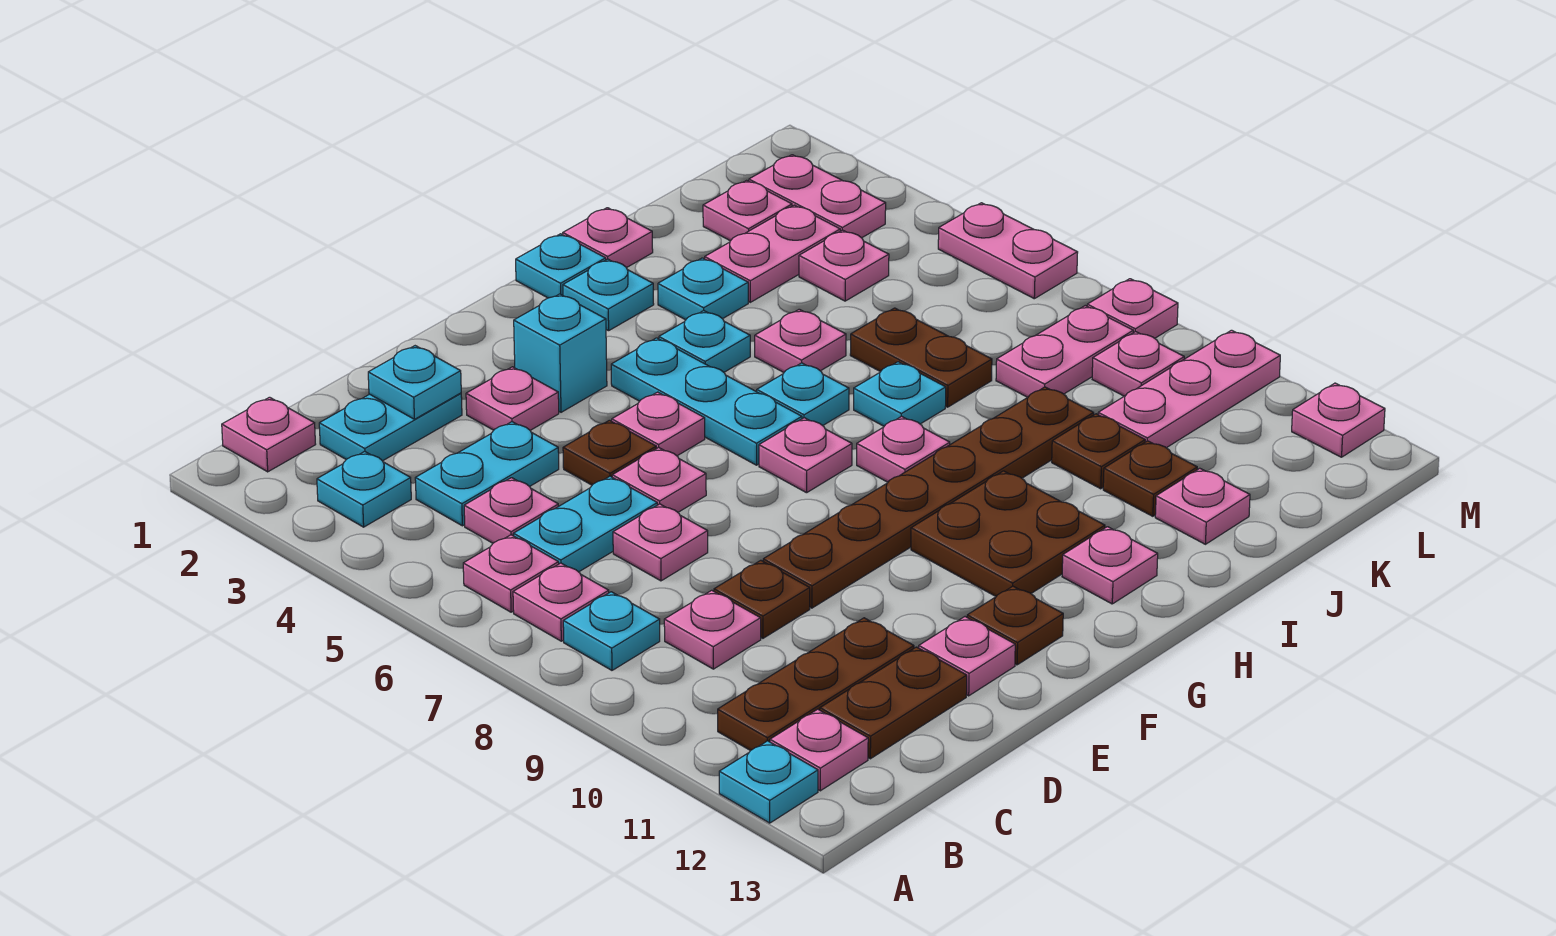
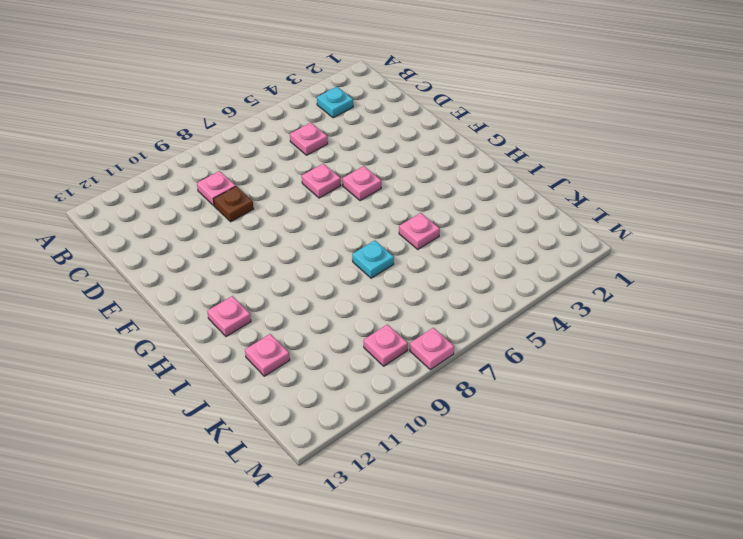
none -> cyan plate A12 level 1
none -> pink plate B1 level 1
none -> pink plate B6 level 1
none -> pink plate B7 level 1

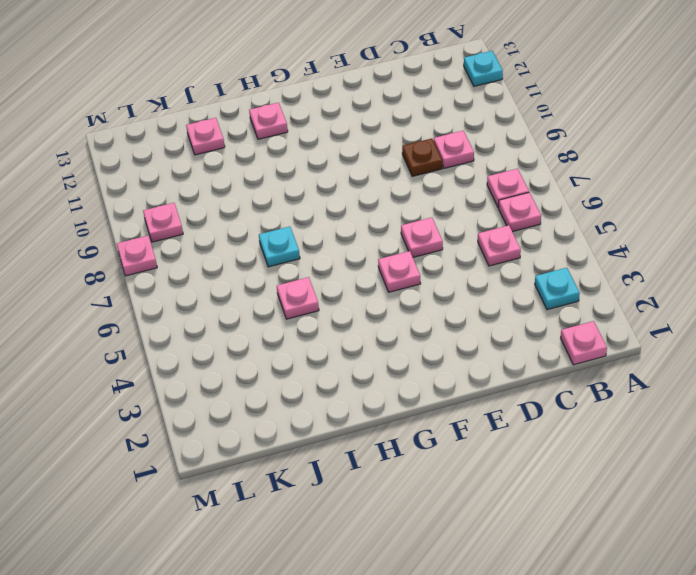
none -> cyan plate B8 level 1
none -> brown plate B11:D11 level 1
none -> pink plate B12 level 1
none -> cyan plate C2:D2 level 1

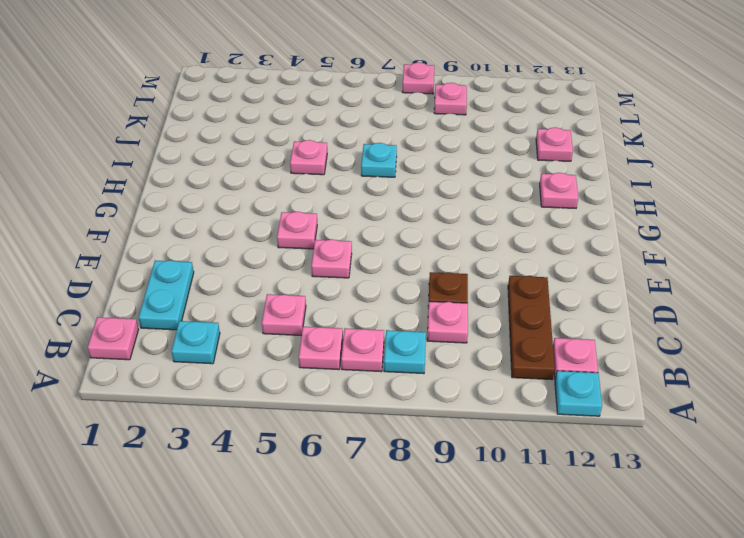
none -> cyan plate C4:D4 level 1
none -> cyan plate C6:D6 level 1
none -> brown plate C12:D12 level 1
none -> pink plate D7 level 1

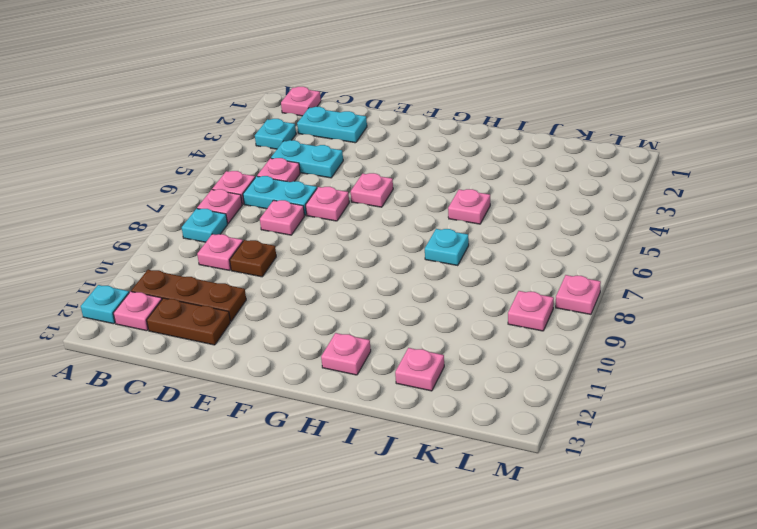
none -> pink plate E3 level 1
none -> brown plate E5 level 1
none -> brown plate E9:J9 level 1
none -> pink plate E12 level 1

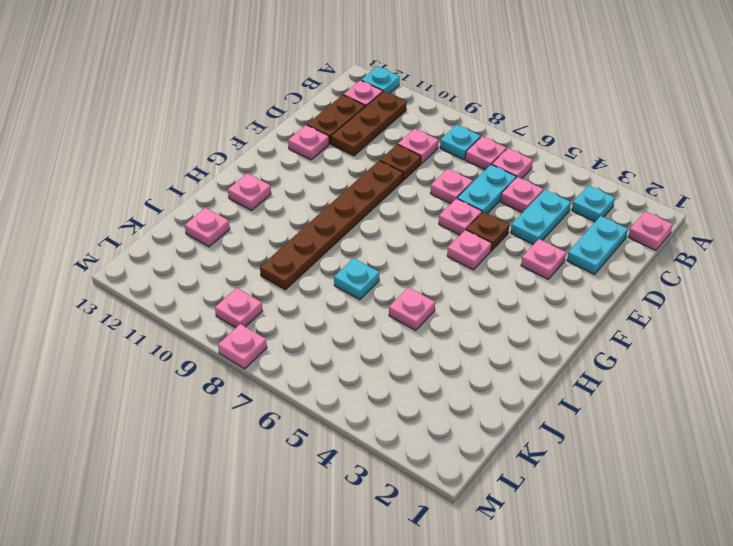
none -> cyan brick F3 level 1
none -> brown plate F12 level 1
none -> cyan plate G4:G6 level 1
none -> pink plate G7 level 1

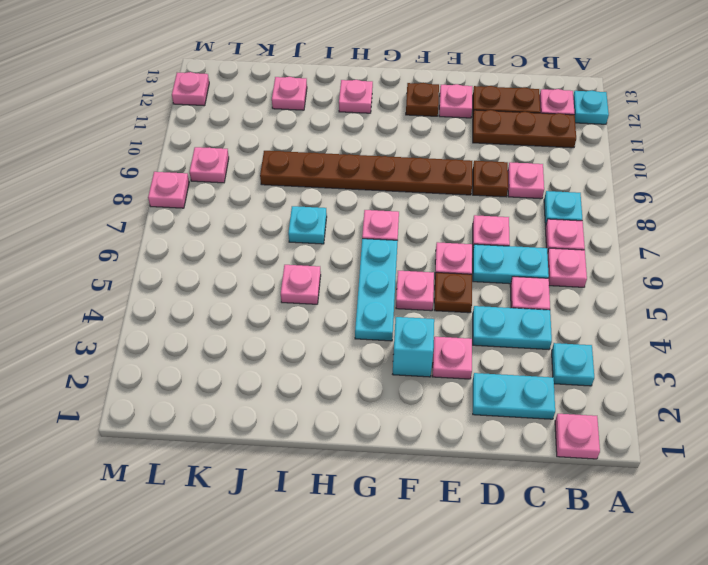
none -> brown plate G10:H11 level 1
none -> cyan plate H1 level 1
none -> cyan plate H2 level 1
none -> cyan plate H4 level 1

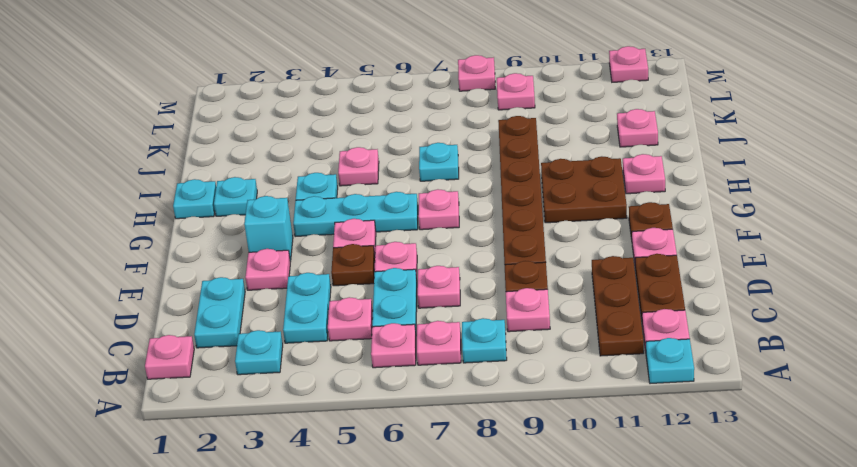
none -> cyan plate H6 level 1
none -> pink plate H8 level 1
none -> pink plate I1 level 1
none -> cyan plate I3 level 1

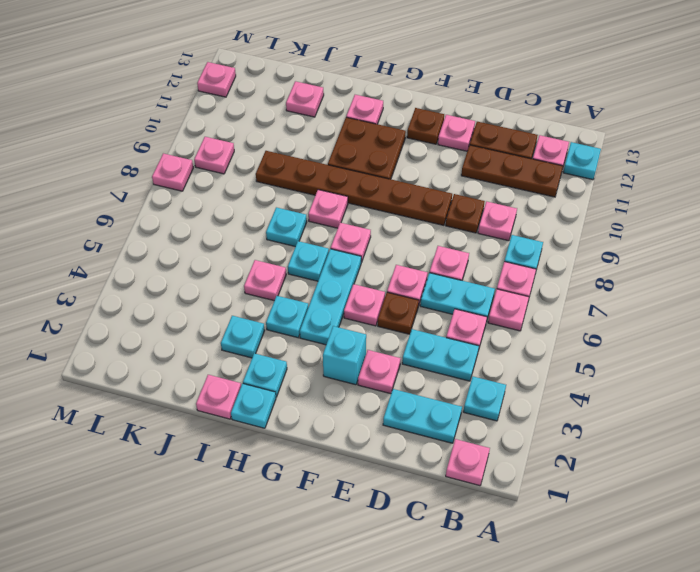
none -> pink plate J3:K3 level 1
none -> brown plate J6:J7 level 1
none -> brown plate J10 level 1
none -> brown plate J11 level 1

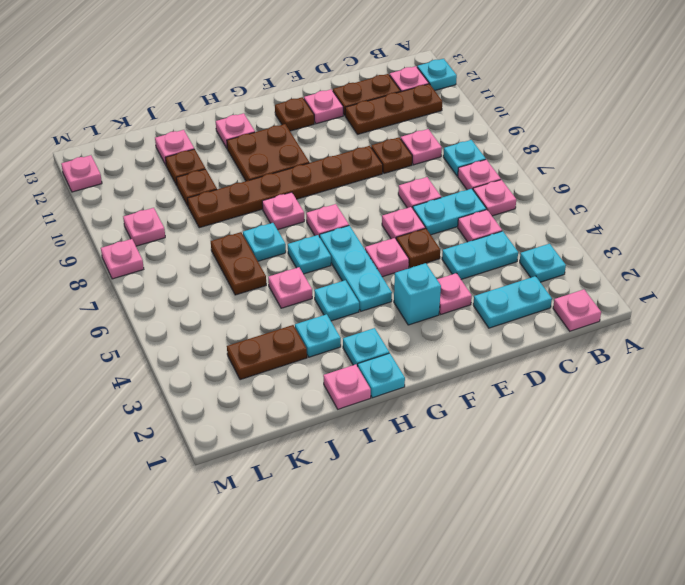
brown plate J3:K3 level 1 -> pink plate J3:K3 level 1
none -> pink plate K2 level 1
none -> pink plate K4 level 1
none -> pink plate K8:L8 level 1
none -> pink plate K10:M10 level 1

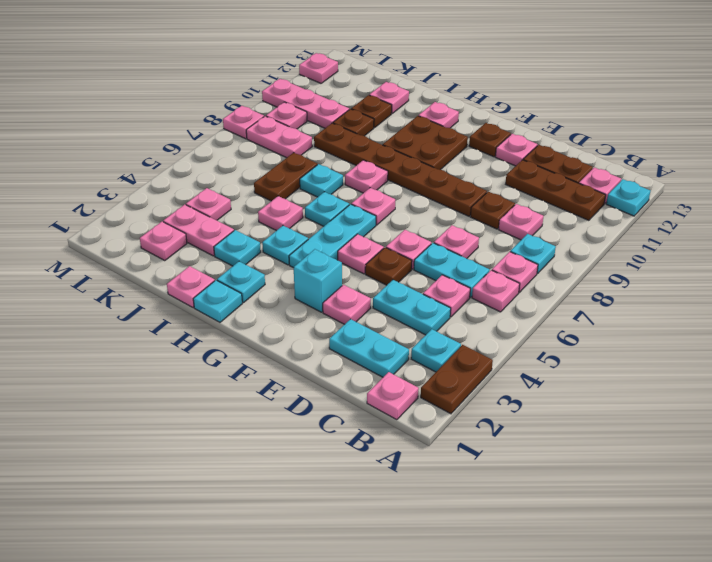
brown plate A2:A3 level 1 -> none
none -> pink plate L2:L3 level 1
none -> pink plate M5:M6 level 1
none -> cyan plate D2 level 2

